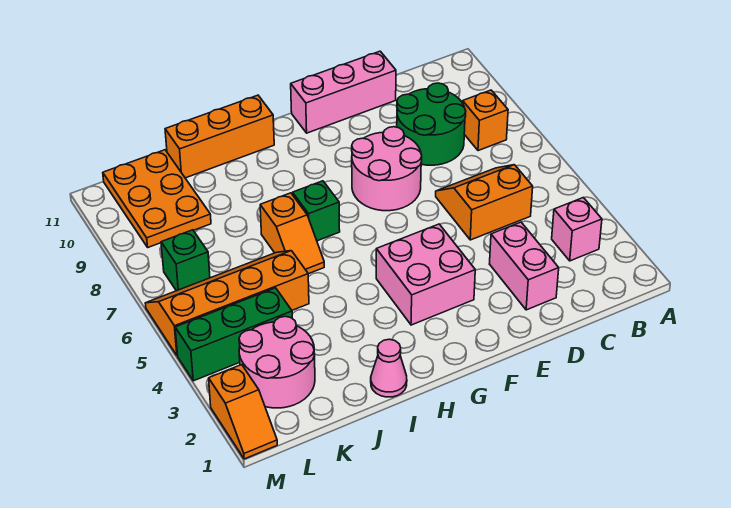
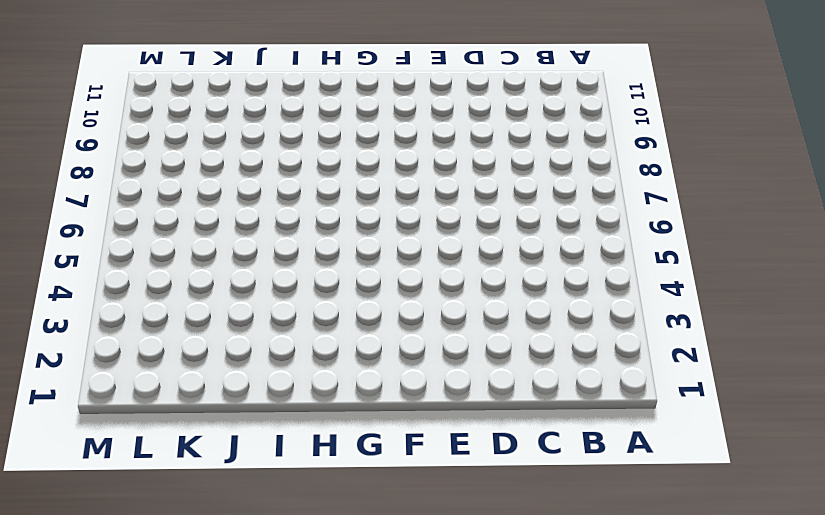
none -> pink brick B3 level 1
none -> orange brick B8 level 1
none -> orange slope C5:D6 level 1 top 5

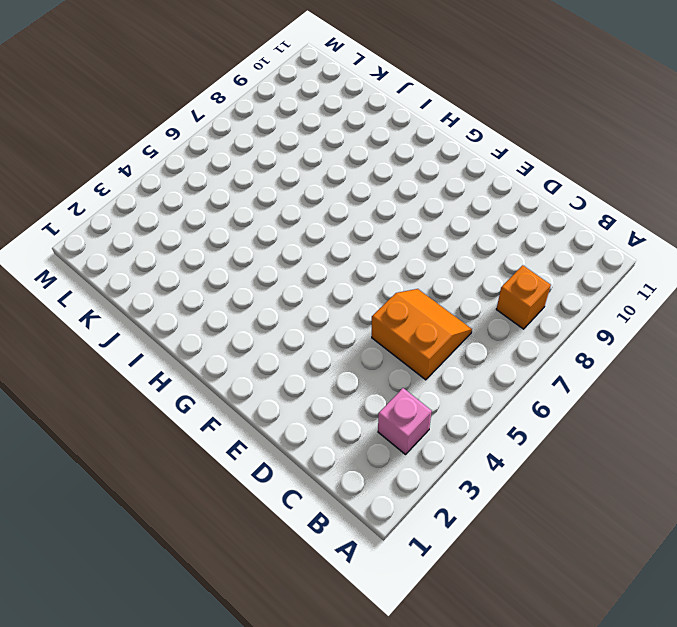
none -> green round brick C8:D9 level 1
none -> pink brick D2:D3 level 1
none -> pink brick D11:F11 level 1

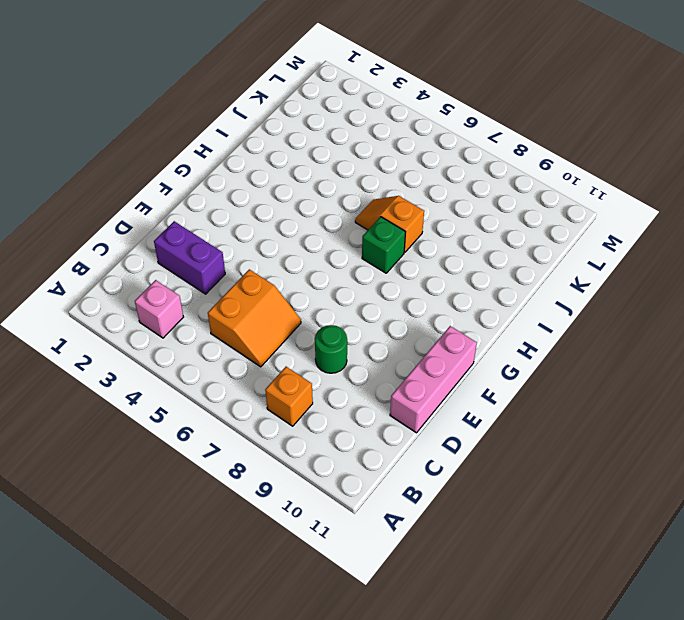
purple brick D2:D3 level 1 -> pink brick D2:D3 level 1
green round brick D8 level 1 -> green round brick C8:D9 level 1
none -> pink round brick E7:F8 level 1
none -> pink brick F3:G4 level 1
none -> orange brick H11:J11 level 1

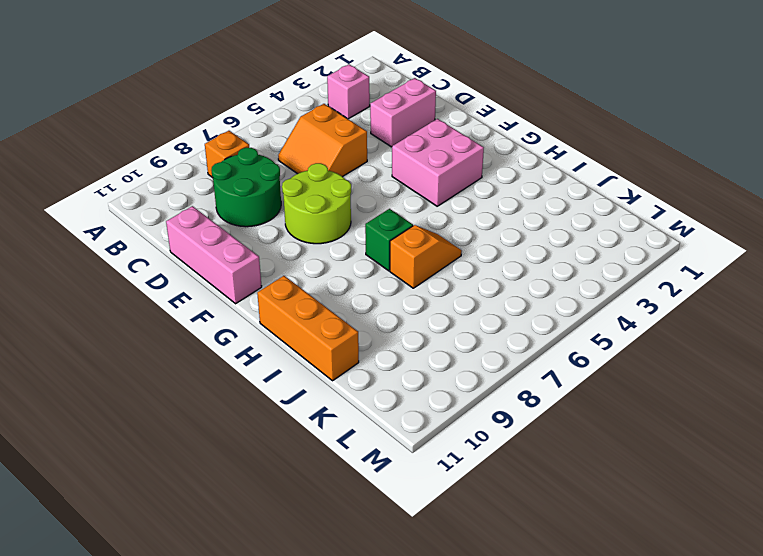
lime round brick E7:F8 level 1 -> pink round brick E7:F8 level 1
none -> pink cone I1 level 1
none -> orange slope J5:M6 level 1 top 5
none -> pink round brick K2:L3 level 1

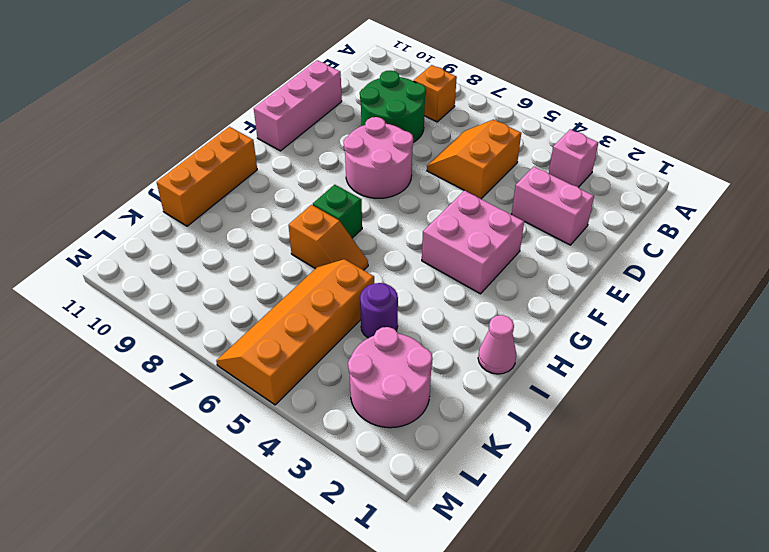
purple round brick J4 level 1 -> none
none -> green brick K4:M4 level 1
none -> orange plate K9:L11 level 1
none -> green brick L7 level 1

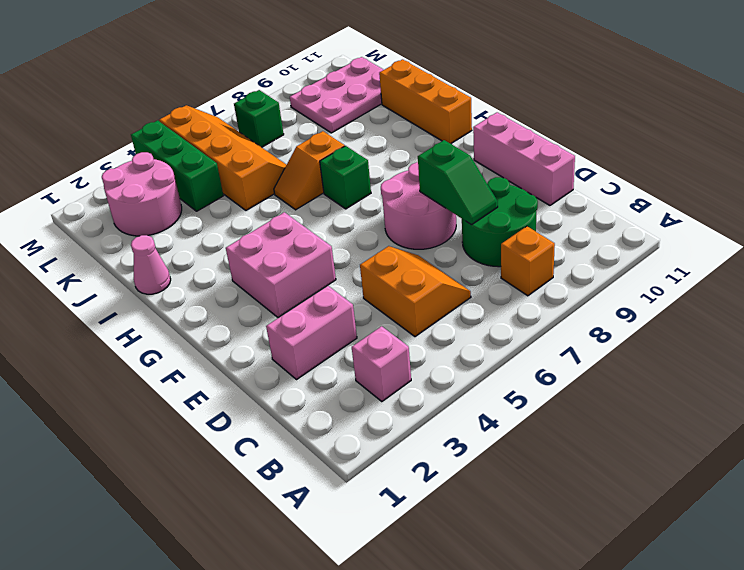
green slope D8:E8 level 2 top E -> none
pink plate K9:L11 level 1 -> orange plate K9:L11 level 1
none -> orange slope M1:M2 level 1 top 2

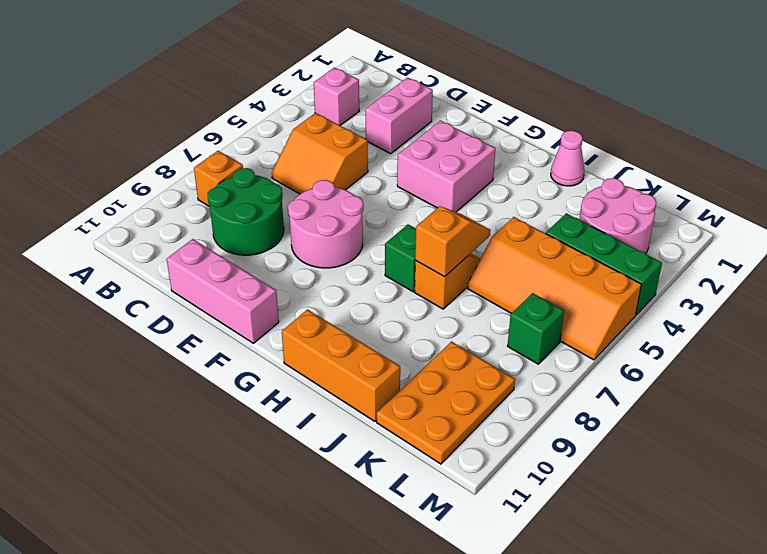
orange slope I6:I7 level 2 top 7 -> orange slope M1:M2 level 1 top 2

